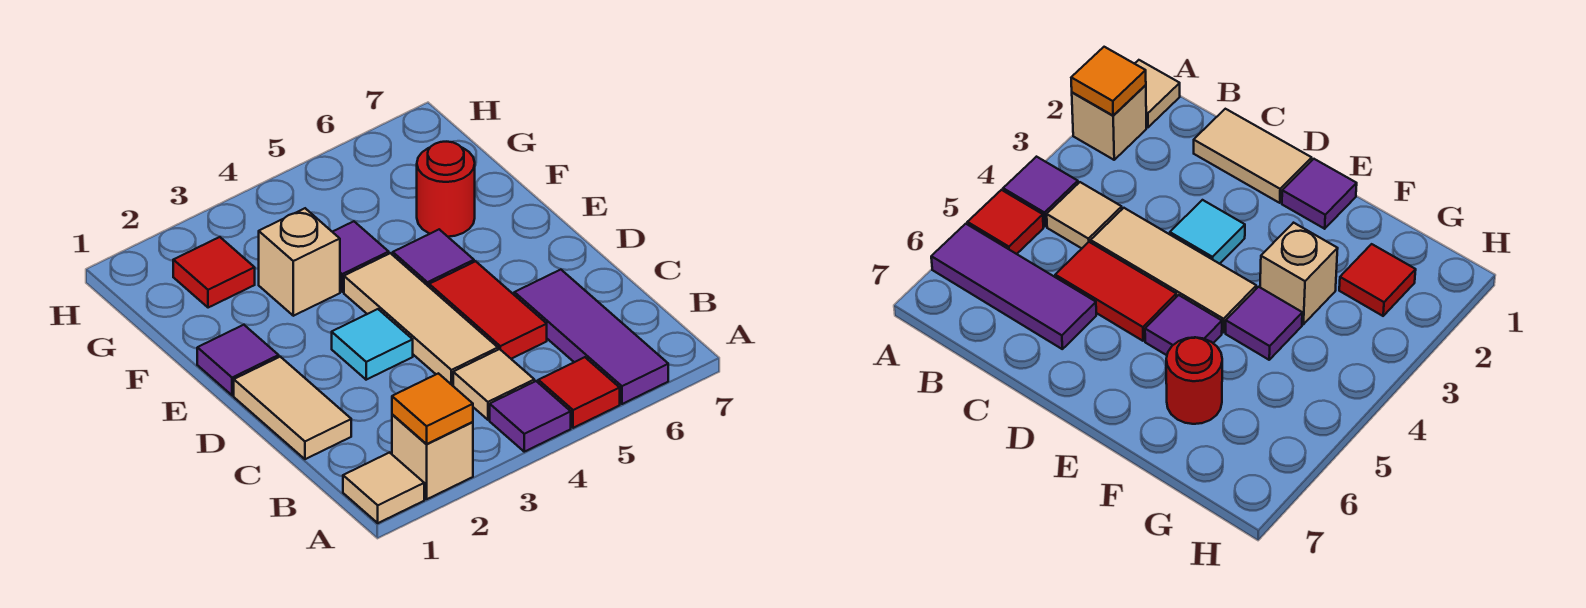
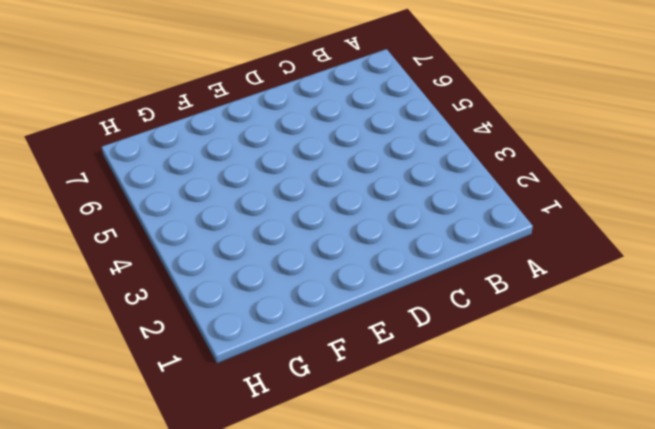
none -> tan tile A1 level 1
none -> tan brick A2 level 1
none -> purple tile A4 level 1

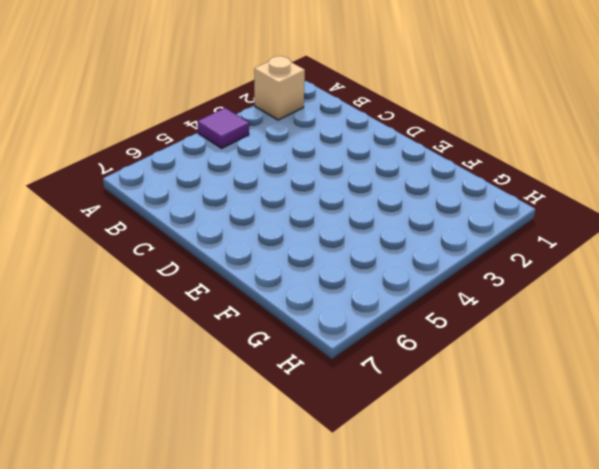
none -> tan tile A1 level 1
none -> red tile A5 level 1
none -> purple tile A6:C6 level 1

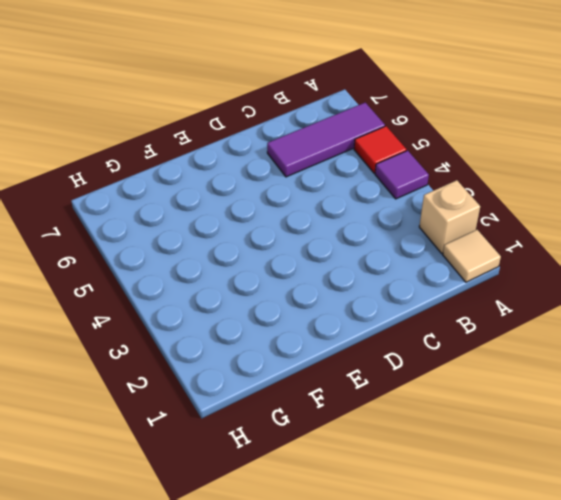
none -> tan tile B4 level 1
none -> tan tile C1:D1 level 1
none -> tan tile C4:E4 level 1

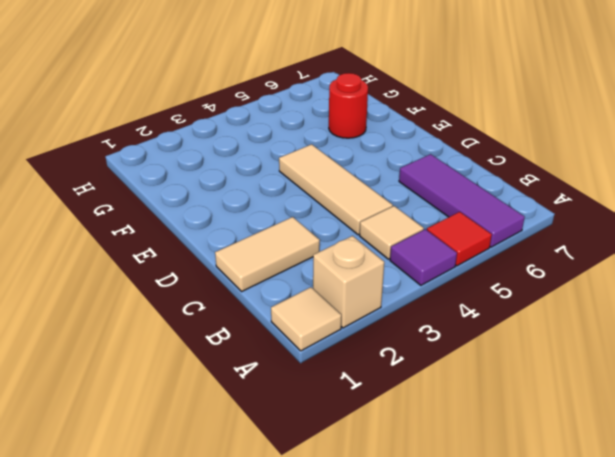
tan tile C1:C2 level 1 -> tan tile C1:D1 level 1
none -> red tile C5:D5 level 1
none -> cyan tile D3 level 1
none -> purple tile E1 level 1

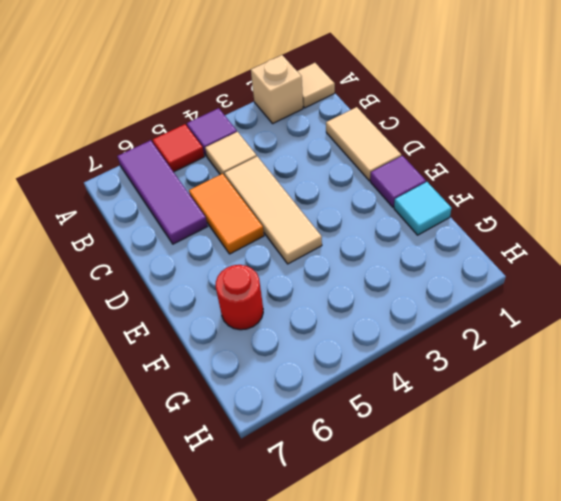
orange tile C5:D5 level 1 -> red tile C5:D5 level 1
cyan tile F1 level 1 -> cyan tile D3 level 1
none -> purple tile E5 level 1
none -> tan brick F3 level 1
none -> purple tile F4 level 1

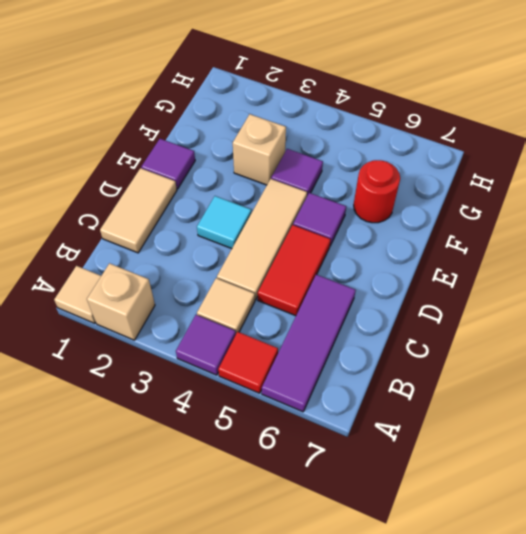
none -> red tile G2 level 1
none -> orange tile A2 level 2

